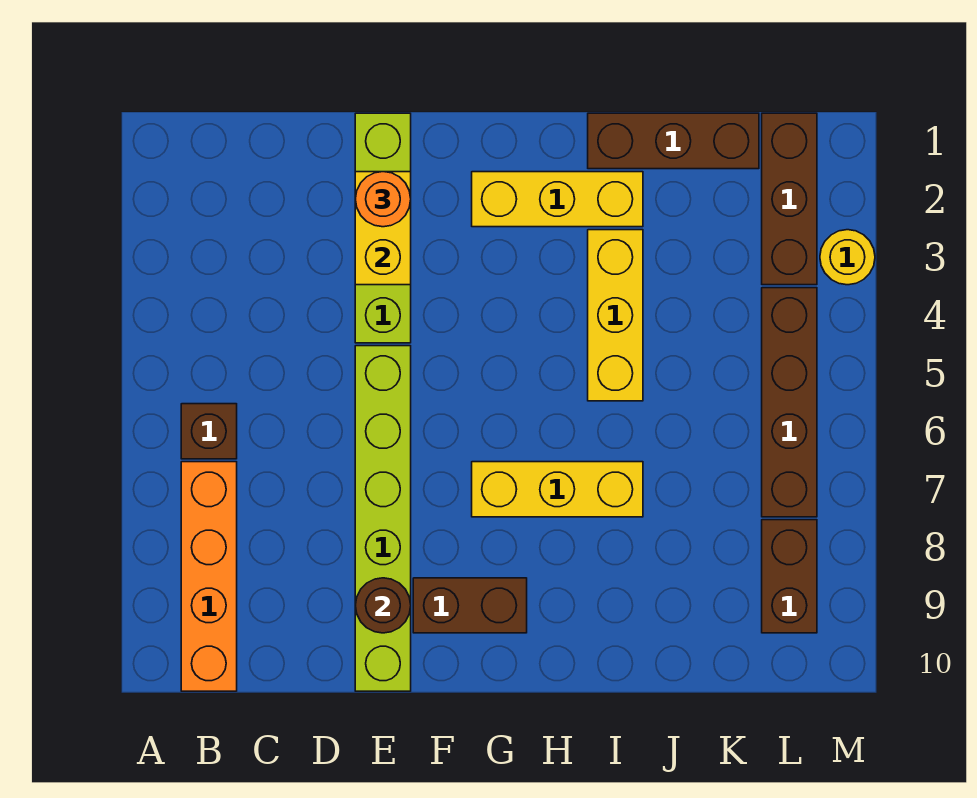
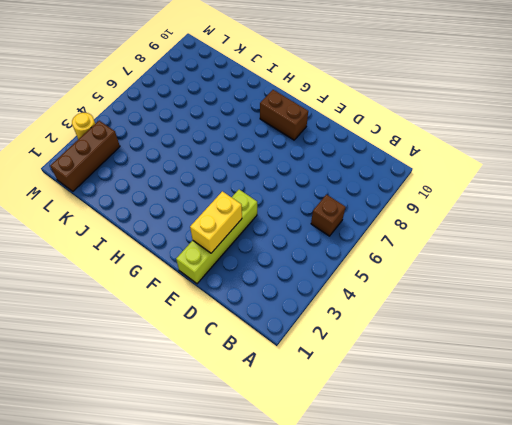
none -> orange brick B7:B10 level 1
none -> lime brick E5:E10 level 1
none -> yellow brick G2:I2 level 1

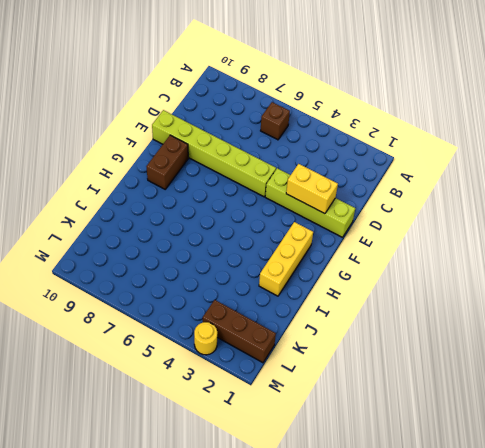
none -> orange brick B7:B10 level 1
none -> yellow brick G7:I7 level 1
none -> brown brick I1:K1 level 1

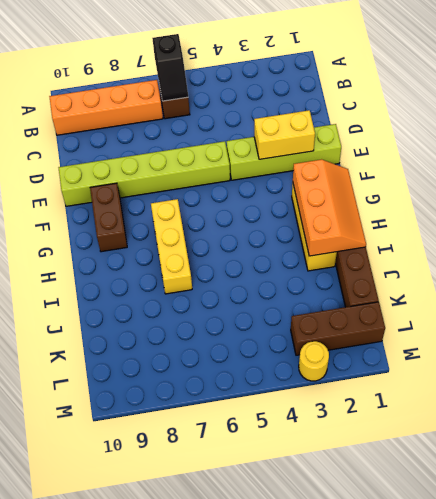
black slope A6:B6 level 2 top A -> none
orange slope G1:I2 level 2 top 2 -> none
none -> yellow brick I3:I5 level 1
none -> brown brick L4:L7 level 1
none -> brown brick L8:L9 level 1

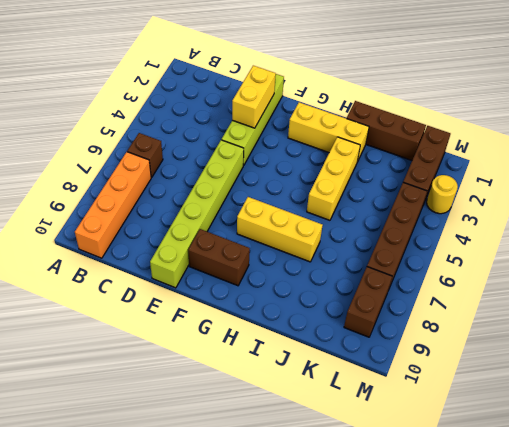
none -> brown round brick E9 level 2
none -> orange round brick E2 level 3

